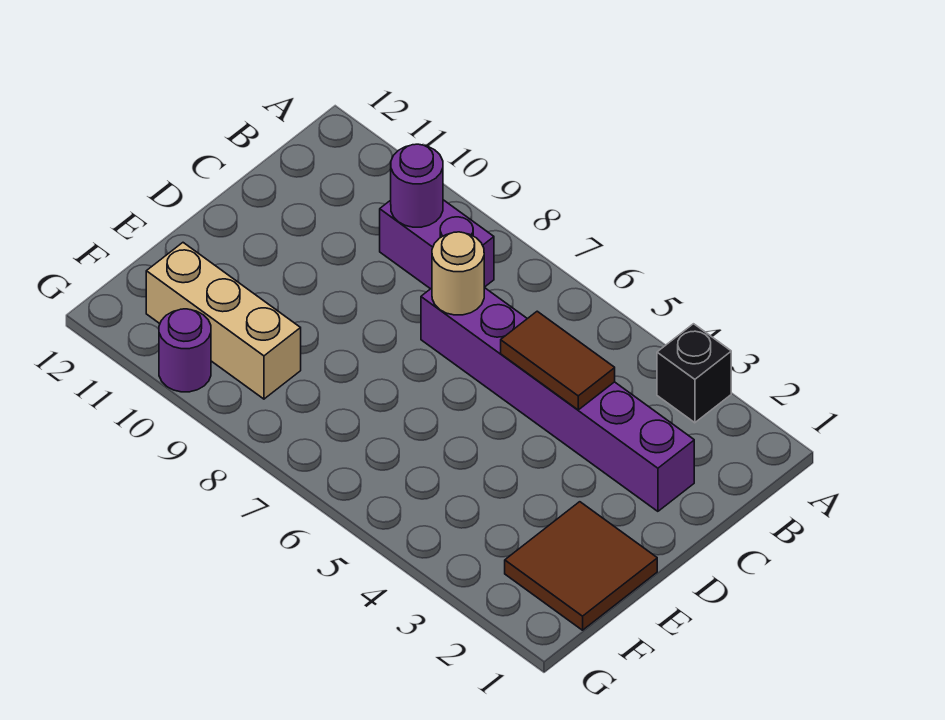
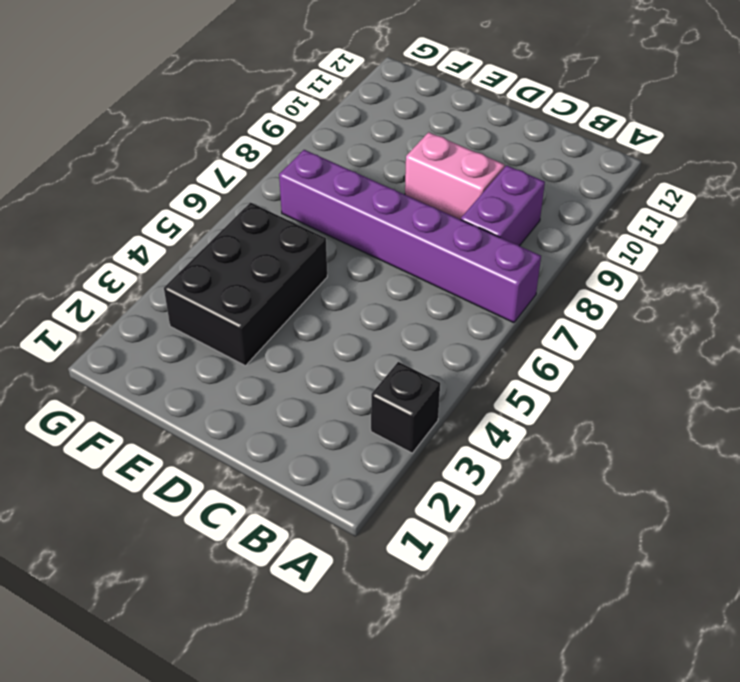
purple brick A7:F7 level 1 -> purple brick C2:C7 level 1
pink brick C9:D9 level 1 -> none
black brick E3:F5 level 1 -> none
none -> brown tile E1:F2 level 1
none -> tan brick F9:F11 level 1

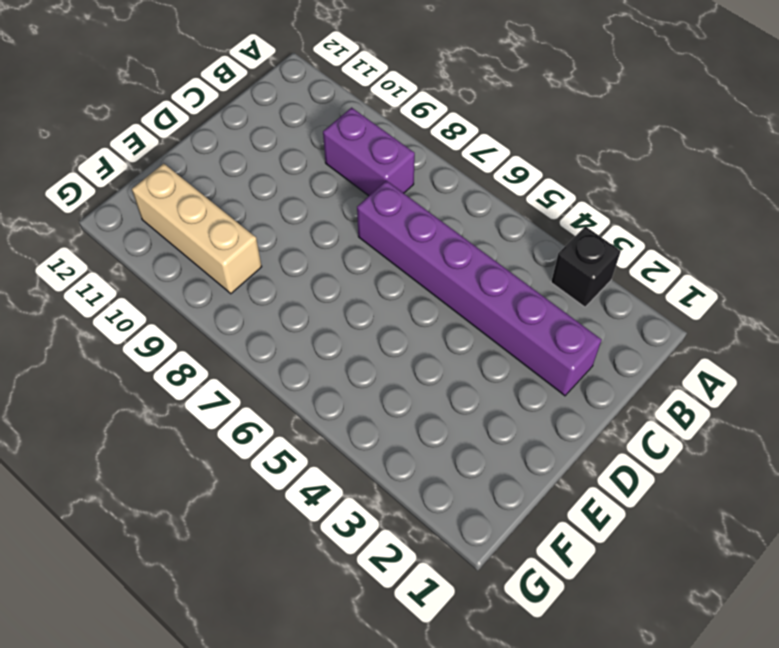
none -> brown tile E1:F2 level 1
none -> purple round brick G10 level 1

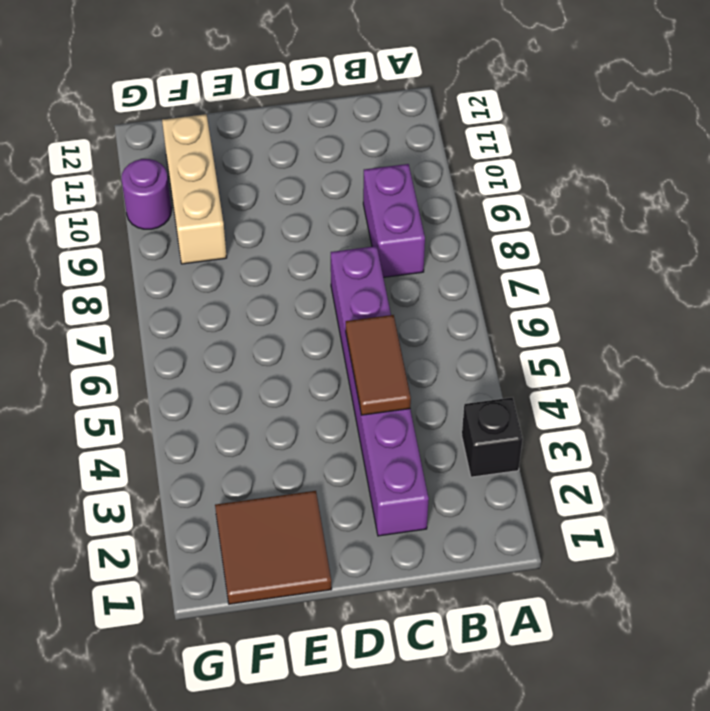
none -> purple round brick B9 level 2
none -> tan round brick C7 level 2

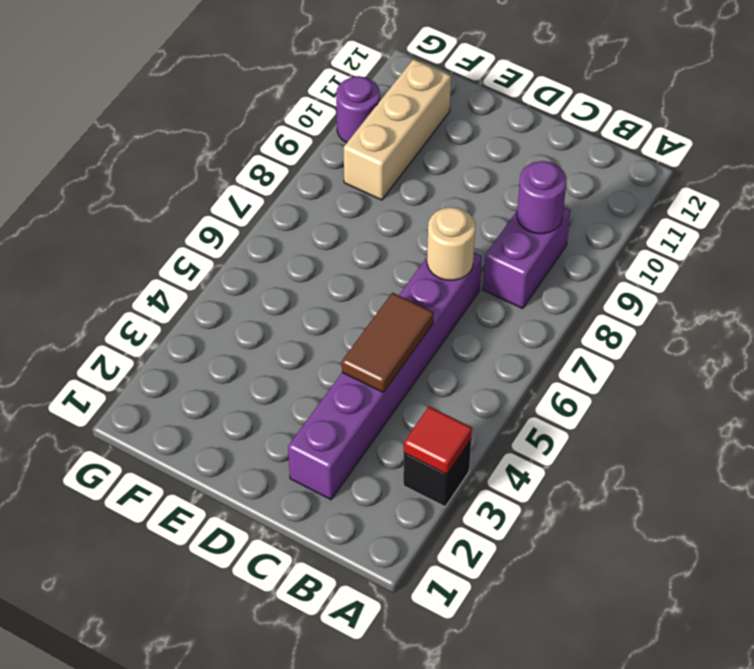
red tile A3 level 2 -> none
none -> brown tile E1:F2 level 1

